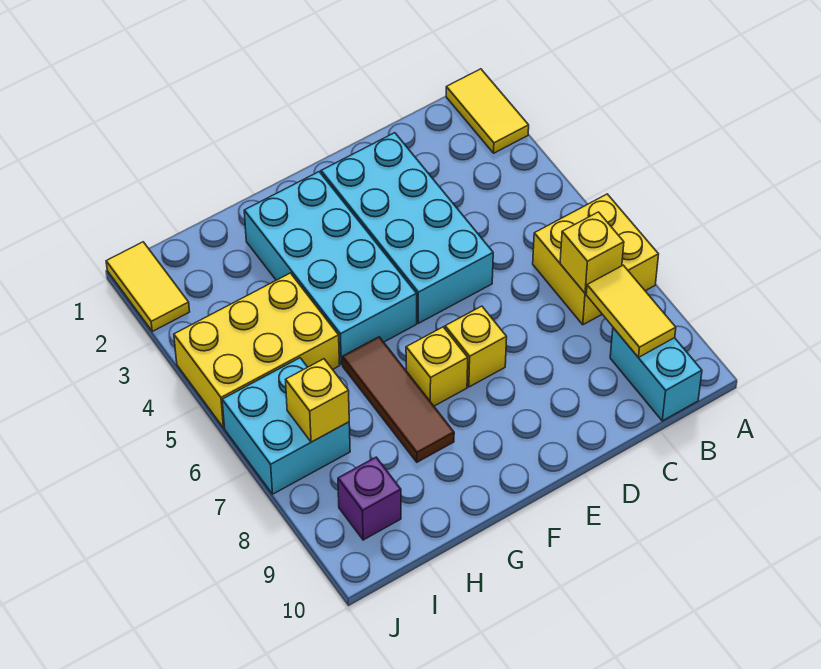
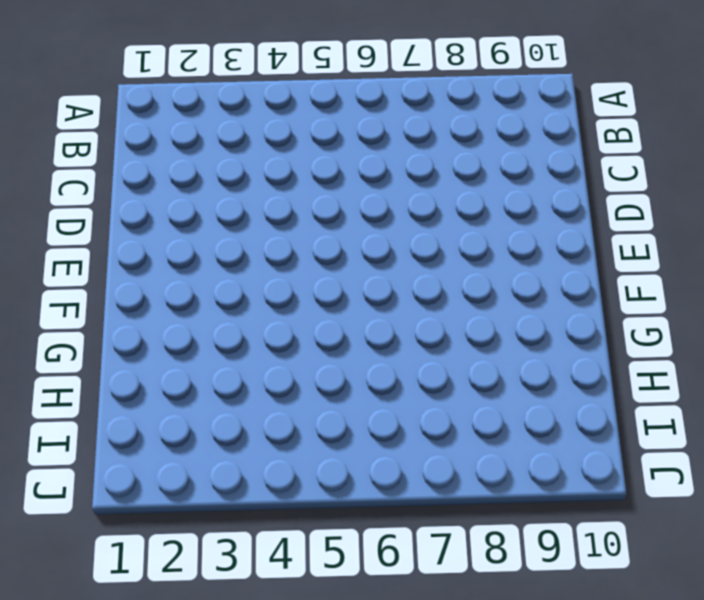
none -> yellow tile A1:A2 level 1
none -> yellow brick A6:B7 level 1
none -> cyan brick B9:B10 level 1

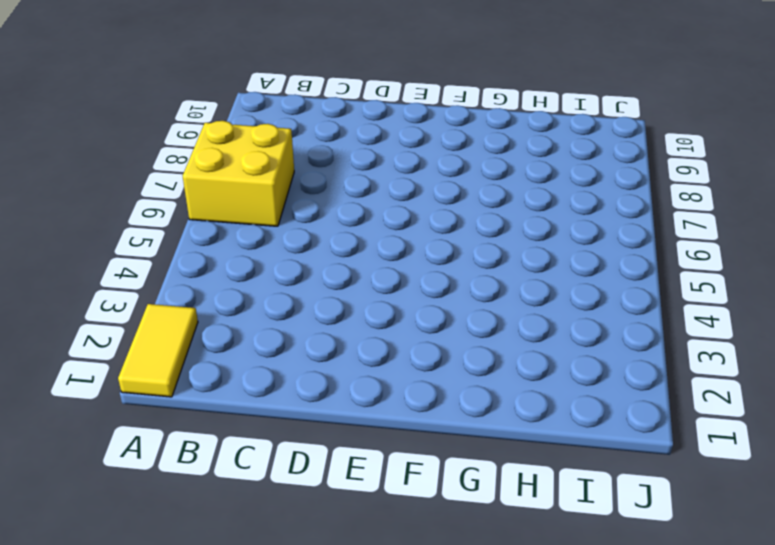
none -> cyan brick B9:B10 level 1
none -> cyan brick D2:E5 level 1
none -> yellow brick E7 level 1

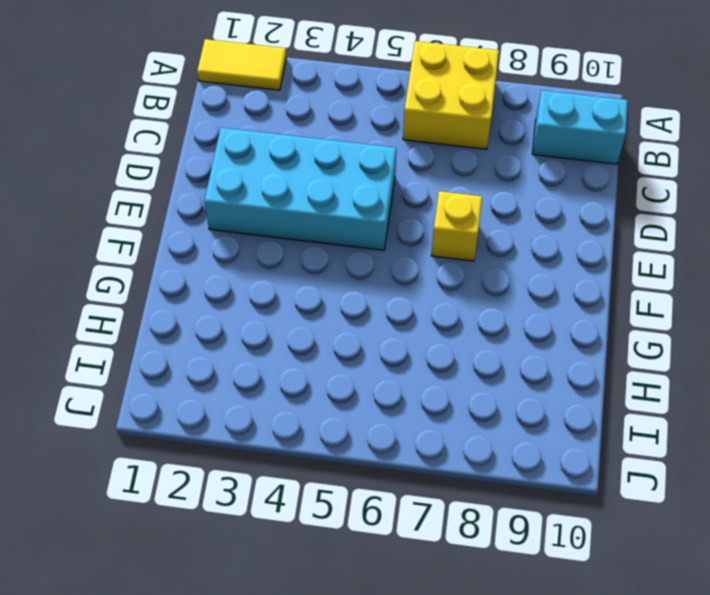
none -> cyan brick F2:G5 level 1
none -> yellow brick F7 level 1
none -> brown tile G6:G8 level 1

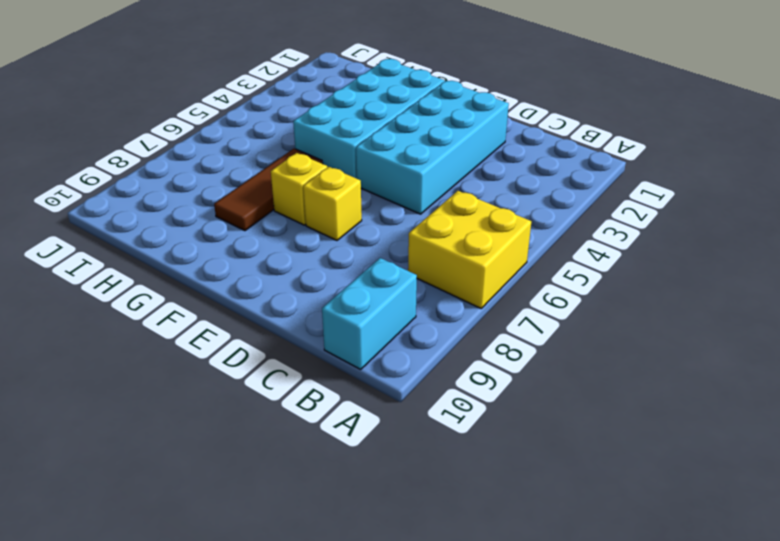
none -> yellow tile A1:A2 level 1
none -> yellow brick H4:J5 level 1
none -> cyan brick I6:J7 level 1

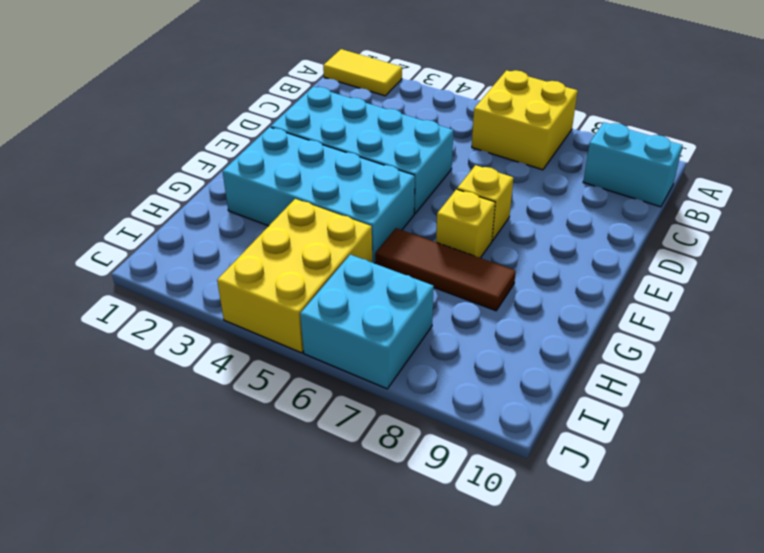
none -> purple brick I9 level 1
none -> yellow tile J1:J2 level 1
none -> yellow brick B7 level 2

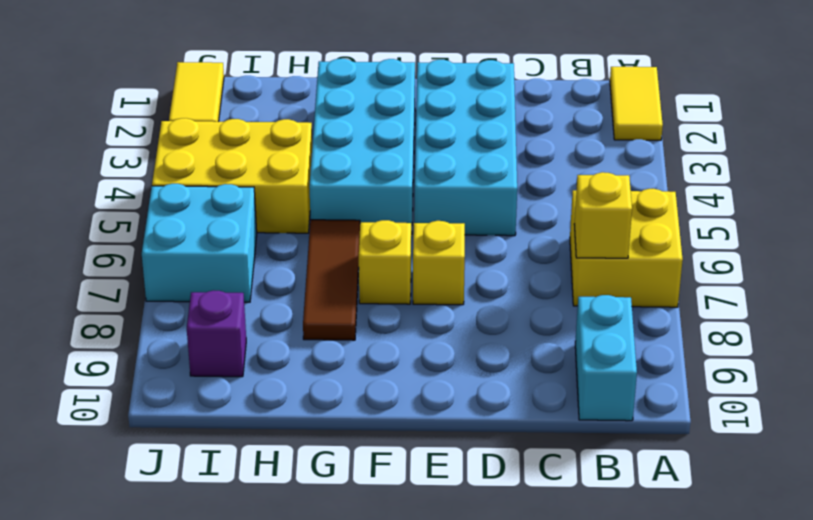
none -> yellow tile B8:B9 level 2
none -> yellow brick I7 level 2

